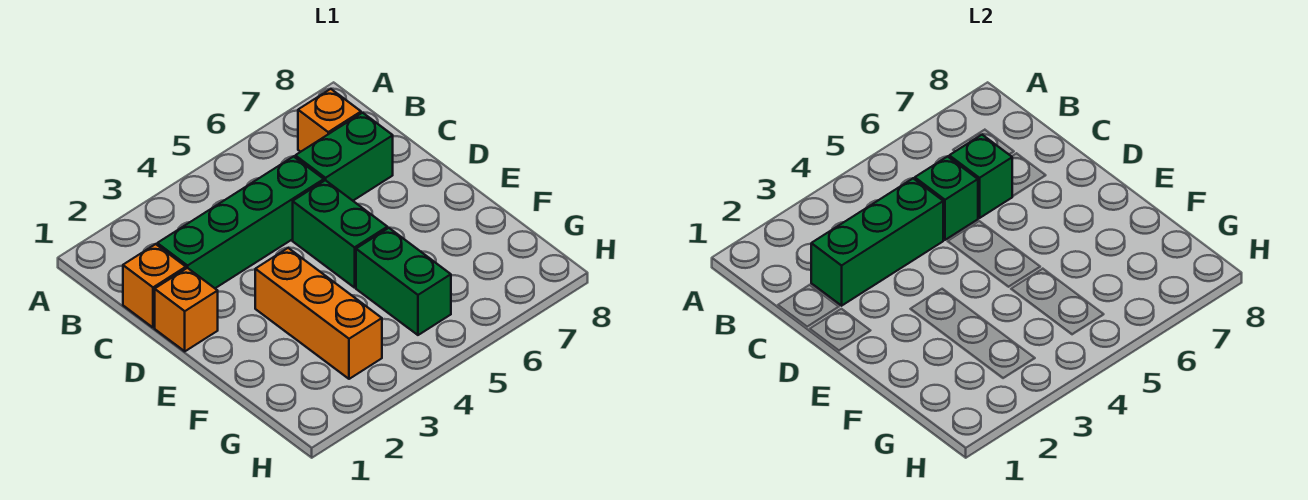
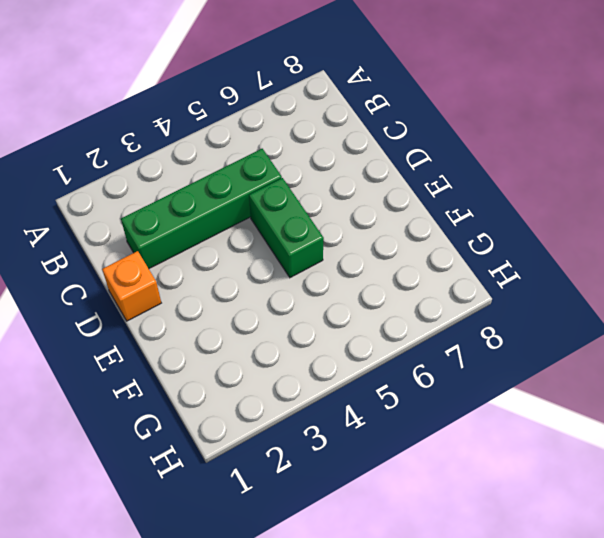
none -> orange brick B7 level 1
none -> orange brick C1 level 1

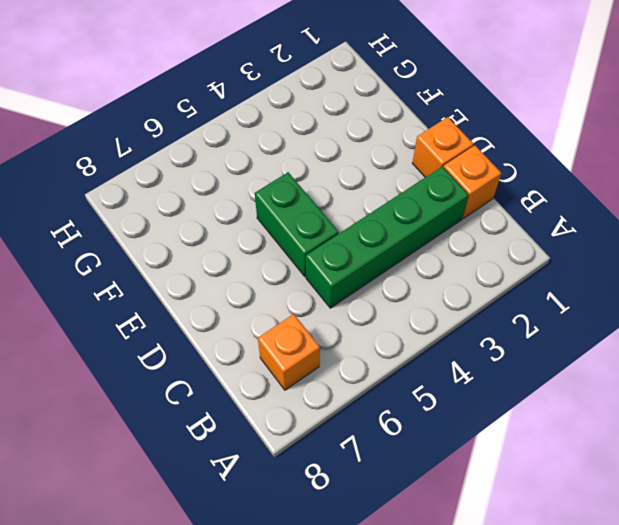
none -> green brick C6:C7 level 1
none -> orange brick E3:G3 level 1

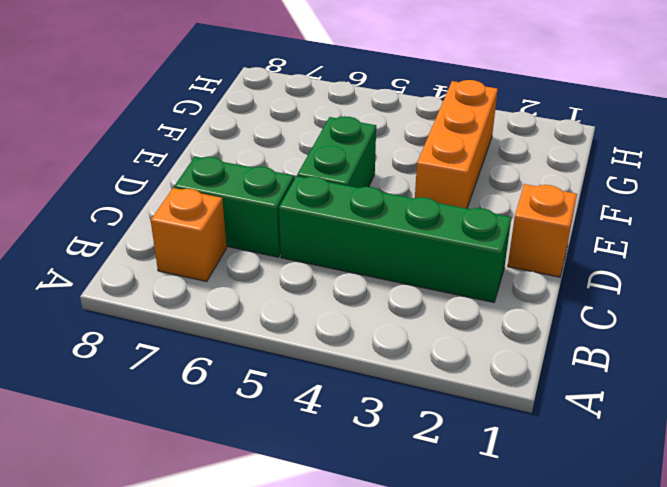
none -> orange brick C1 level 1
none -> green brick F5:G5 level 1

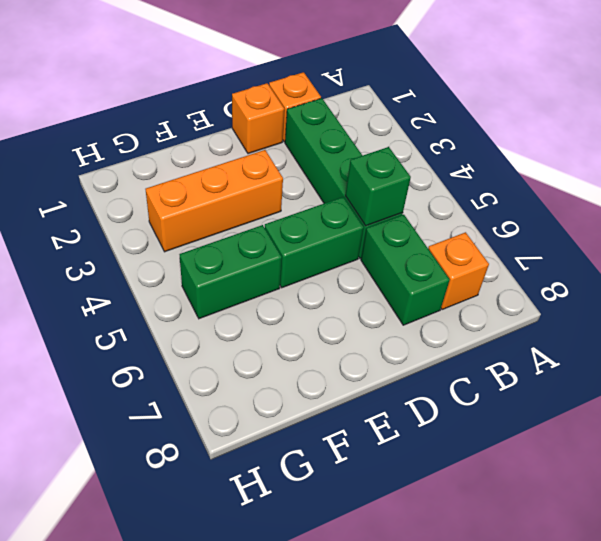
none -> green brick C2:C4 level 2
none -> green brick C6 level 2

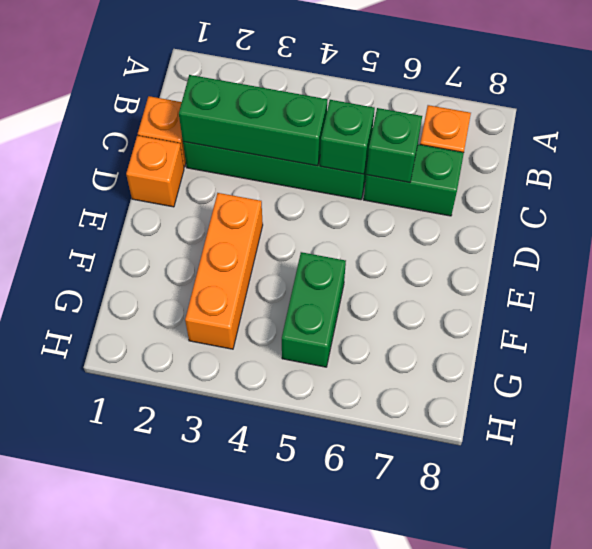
none -> green brick D5:E5 level 1

